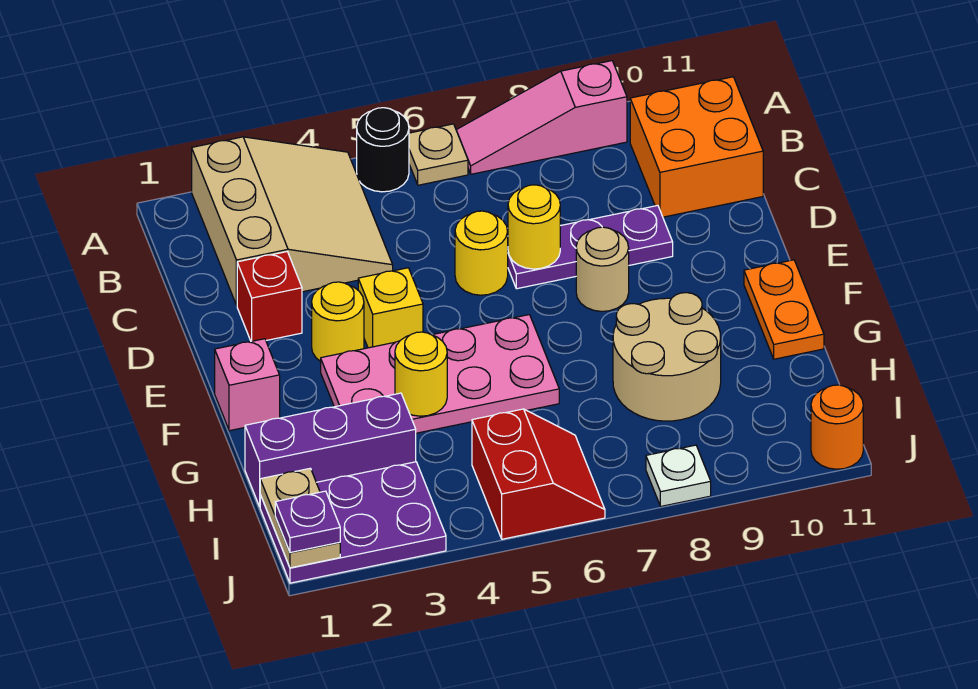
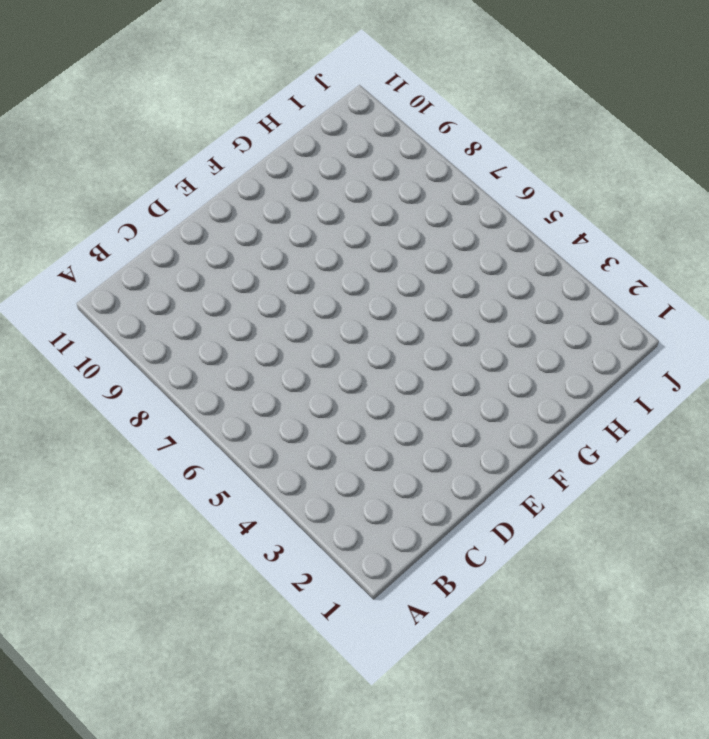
none -> tan slope A2:C4 level 1 top 2
none -> black round brick A5 level 1
none -> tan plate A6 level 1

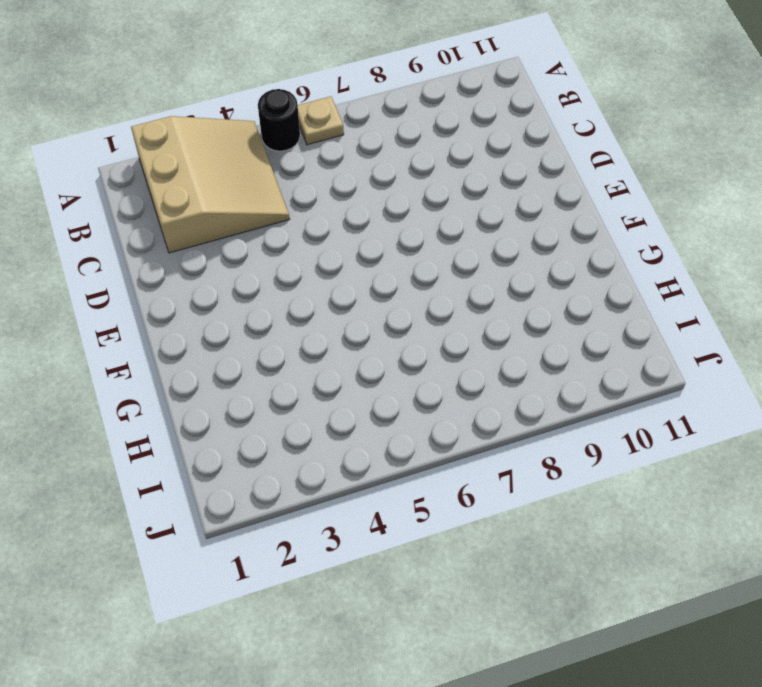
none -> pink slope A7:A9 level 1 top 9
none -> orange brick B10:C11 level 1
none -> red brick D2 level 1

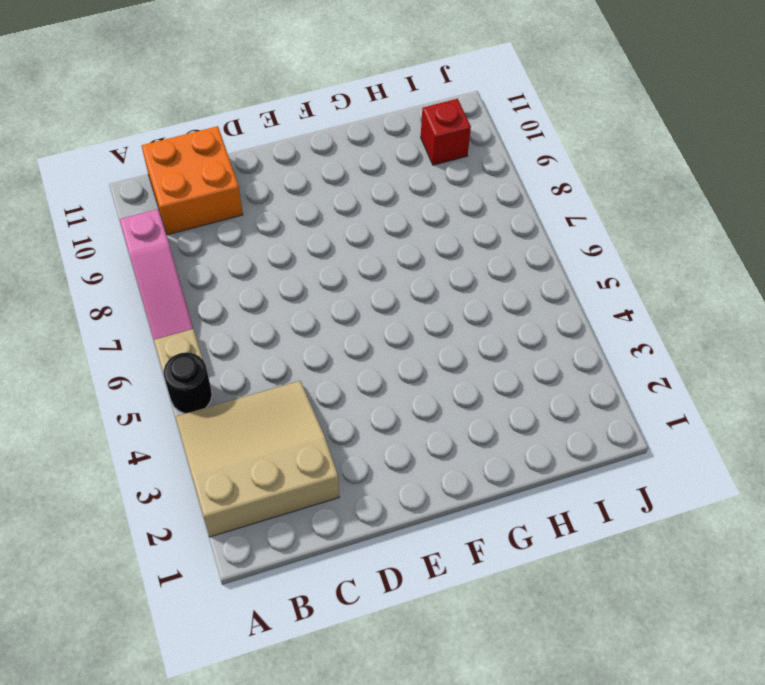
red brick I10 level 1 -> red brick D2 level 1
none -> yellow round brick D6 level 1
none -> purple plate D7:D9 level 1
none -> yellow round brick E3 level 1

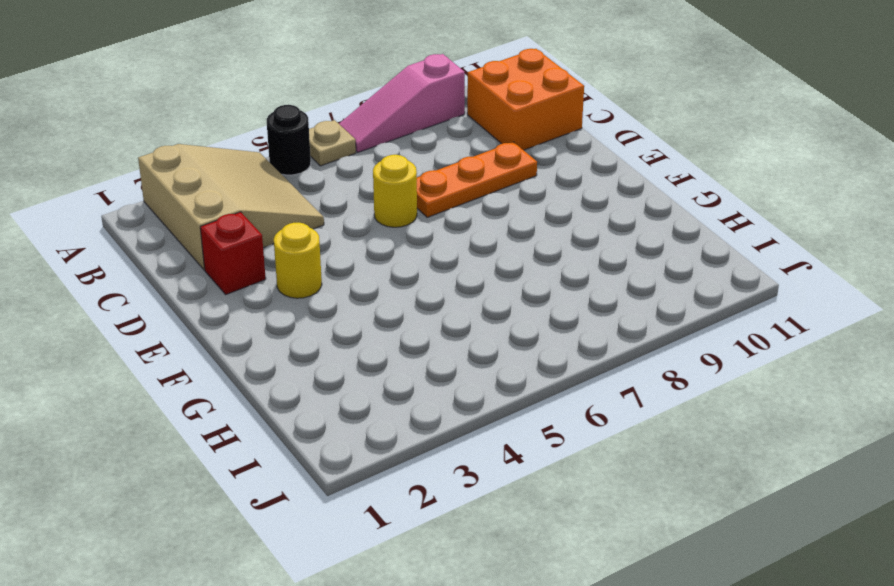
orange plate D7:D9 level 1 -> purple plate D7:D9 level 1
none -> yellow brick E4 level 1
none -> tan round brick E8 level 1
none -> pink brick F1 level 1

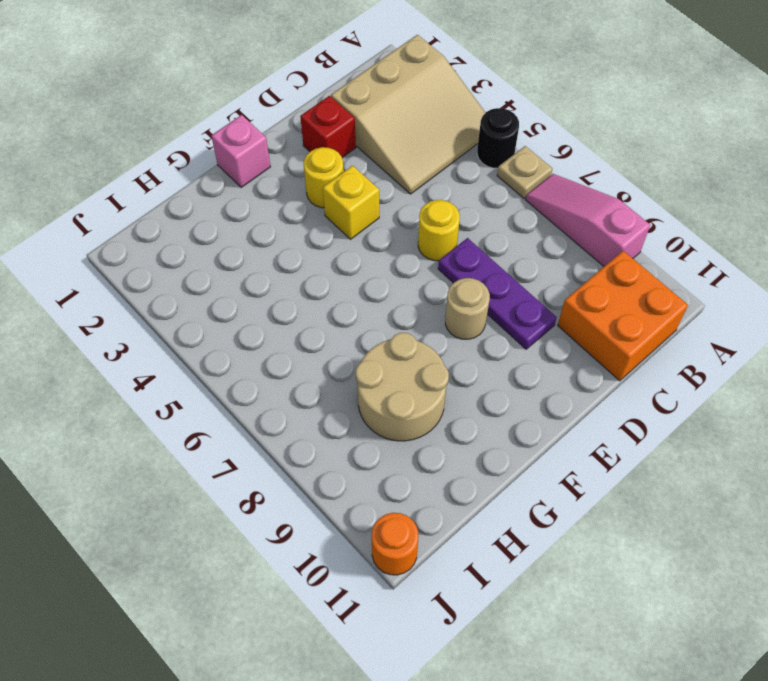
none -> pink plate F3:G6 level 1
none -> orange plate F11:G11 level 1
none -> purple brick H1:H3 level 1

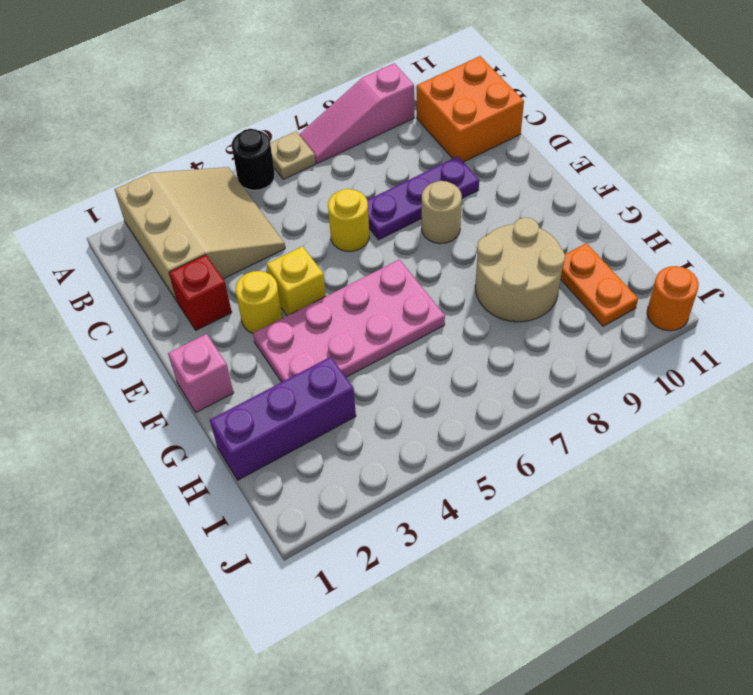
orange plate H10:I10 level 1 -> orange plate F11:G11 level 1
none -> purple plate I1:J3 level 1
none -> red slope I5:J6 level 1 top 5
none -> white plate J8 level 1

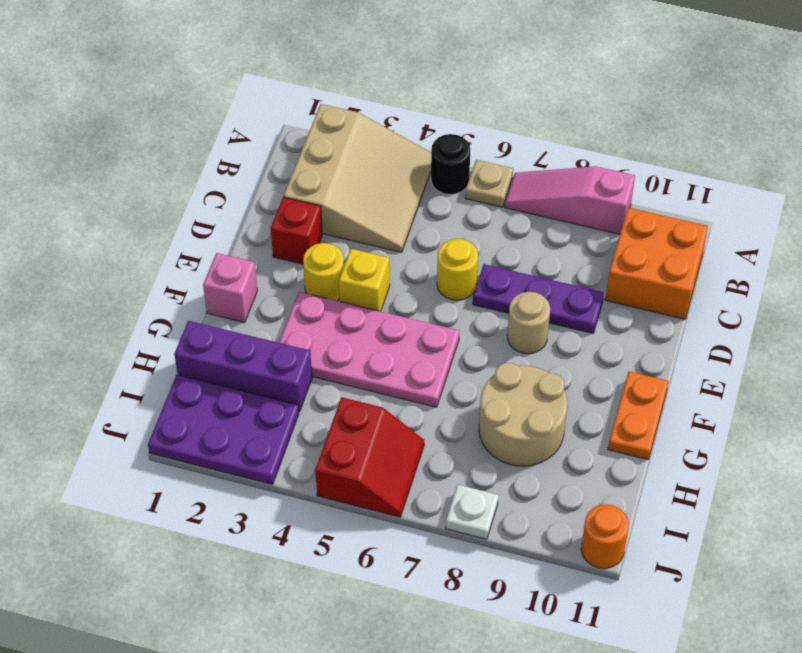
none -> yellow round brick D7 level 2
none -> yellow round brick G4 level 2
none -> tan plate I1:J1 level 2

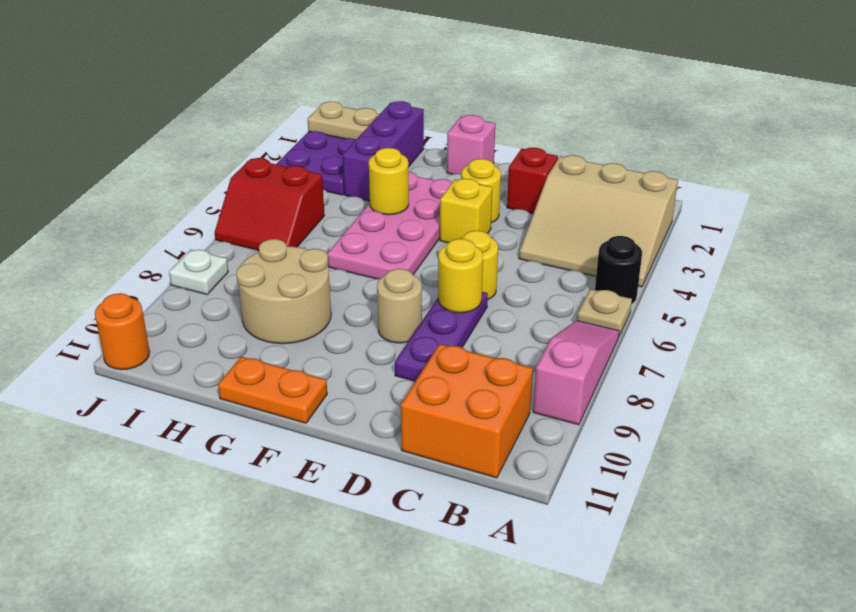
none -> purple plate J1 level 3

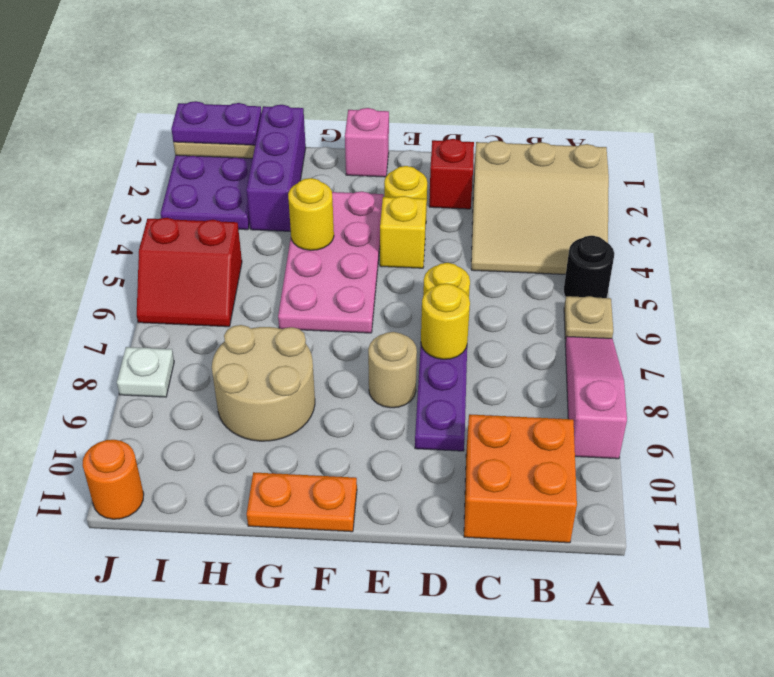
purple plate I1:J1 level 3 -> purple plate J1 level 3

